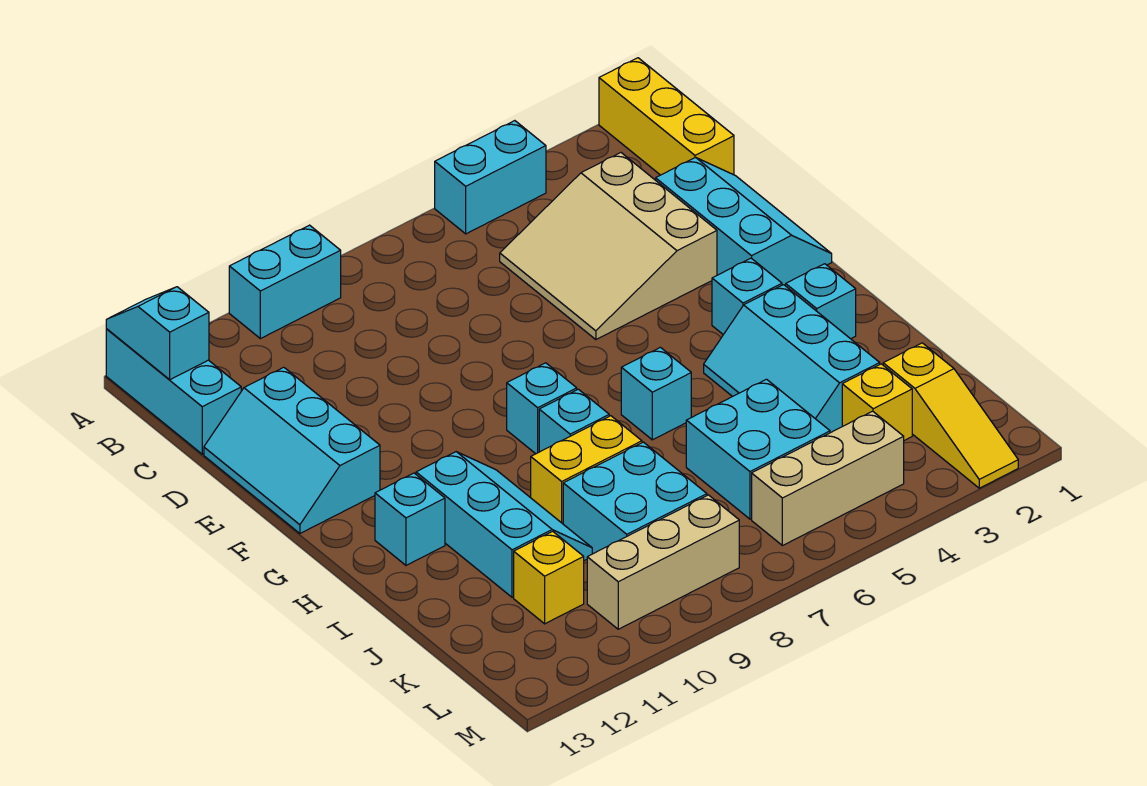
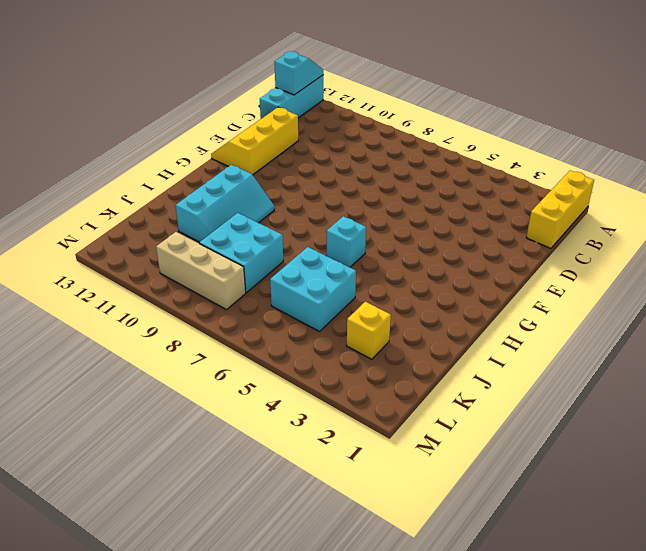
yellow slope D12:F13 level 1 top 12 -> cyan slope D12:F13 level 1 top 12
none -> cyan brick A4:A5 level 1
none -> cyan brick A9:A10 level 1
none -> tan slope C3:E5 level 1 top 3

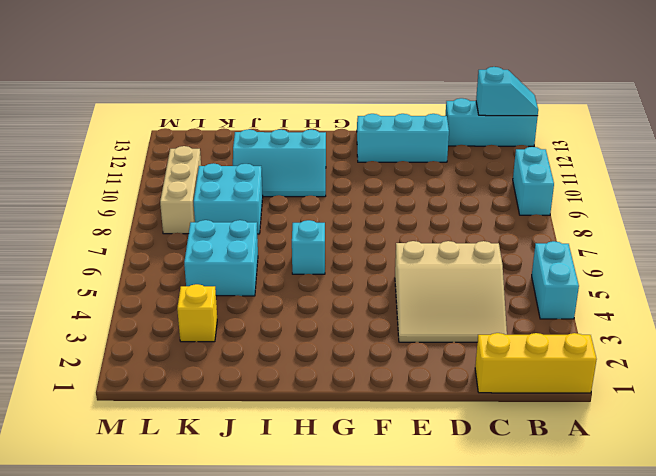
tan slope C3:E5 level 1 top 5 -> tan slope C3:E5 level 1 top 3
none -> cyan slope D1:F2 level 1 top 2
none -> cyan brick G3 level 1
none -> cyan brick G8 level 1

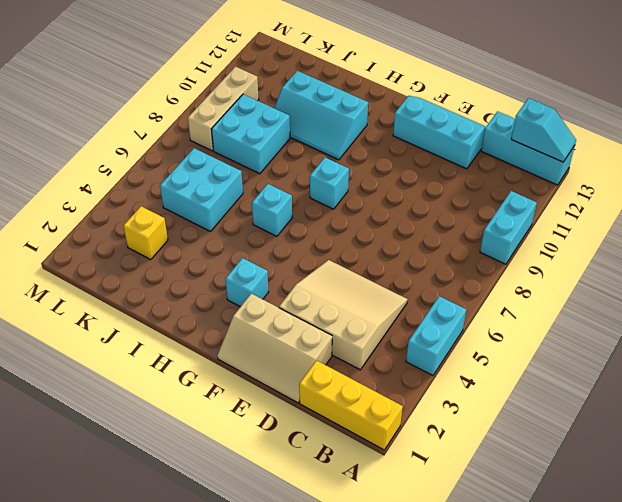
tan slope D1:F2 level 1 top 2 -> cyan slope D1:F2 level 1 top 2
none -> cyan brick H2 level 1
none -> cyan slope H3:J4 level 1 top 3
none -> cyan brick H8 level 1

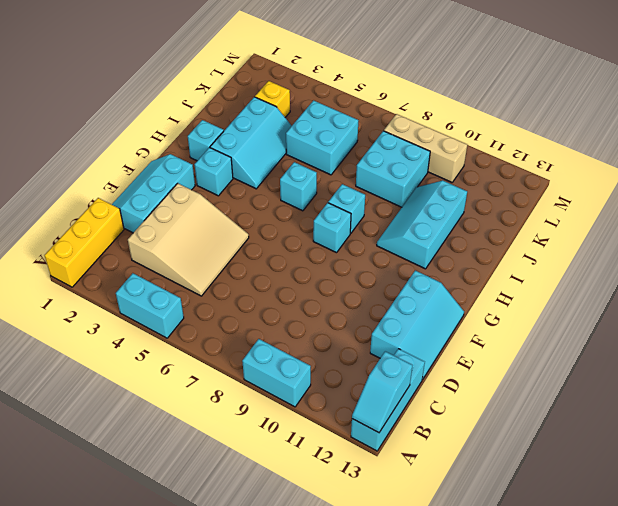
none -> cyan brick H12 level 1
none -> yellow brick I8:I9 level 1
none -> yellow slope K2:M2 level 1 top K

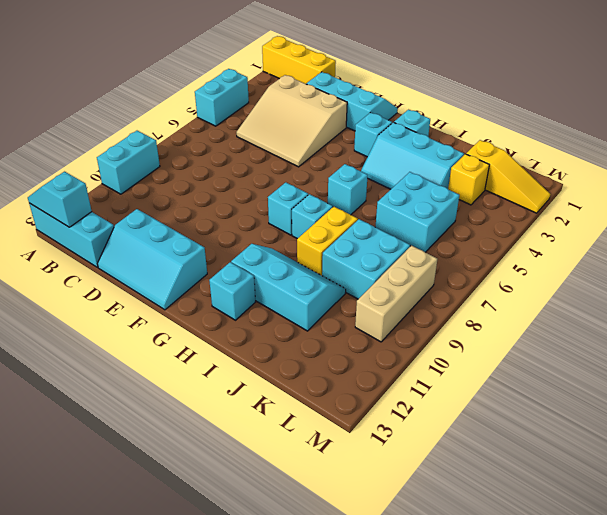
none -> yellow brick K11 level 1
none -> tan brick L4:L6 level 1

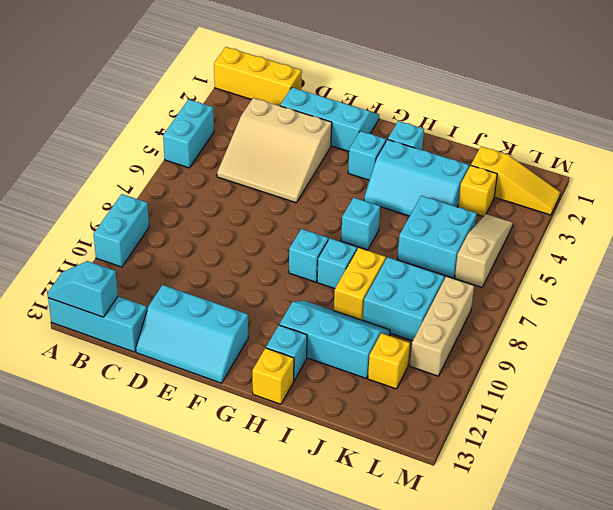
yellow brick H13 level 1 -> none
tan slope L4:L6 level 1 top 6 -> tan brick L4:L6 level 1

